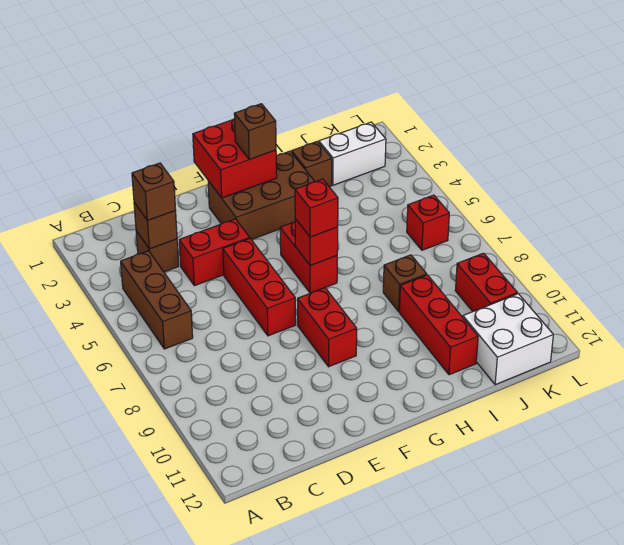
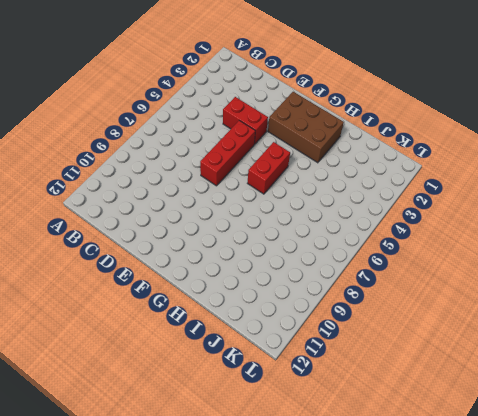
none -> brown brick B4:B6 level 1
none -> brown brick C3 level 1
none -> red brick F8:F9 level 1

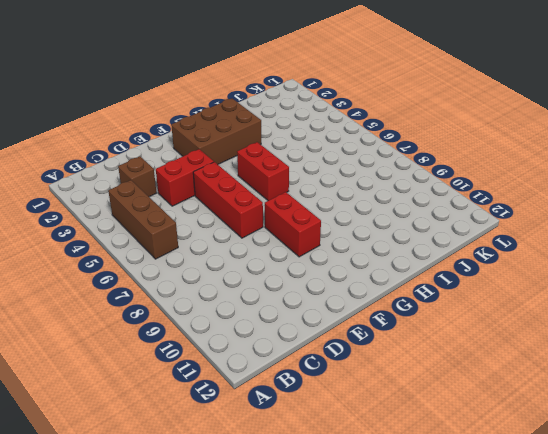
none -> brown brick I2 level 1
none -> brown brick I8 level 1
none -> red brick I9:I11 level 1

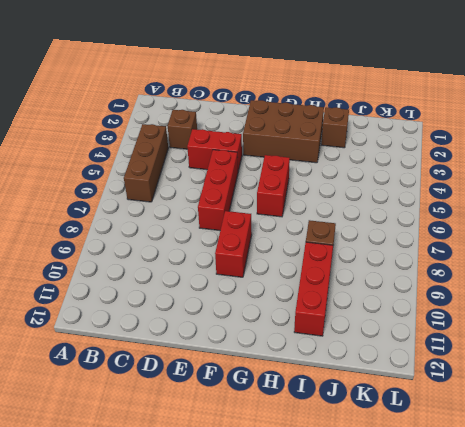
none -> white brick J2:K2 level 1
none -> white brick J11:K12 level 1
none -> red brick K6 level 1

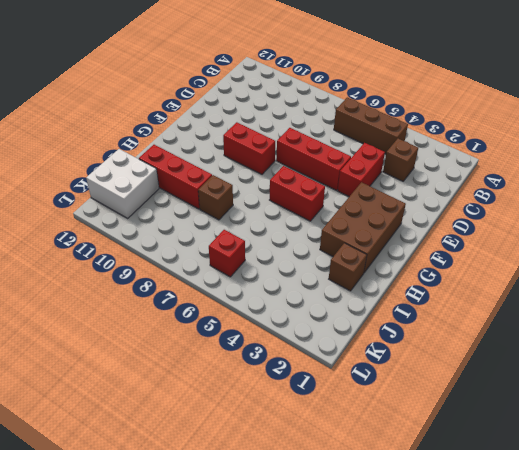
none -> white brick J2:K2 level 1
none -> red brick K9:K10 level 1
none -> brown brick C3 level 2

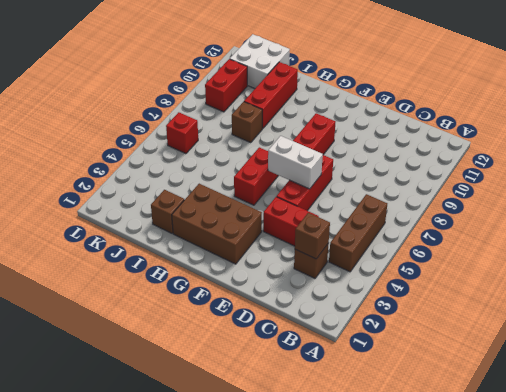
white brick E6:F6 level 2 -> white brick J2:K2 level 1
none -> red brick F1:G2 level 2
none -> red brick G6 level 2
none -> brown brick C3 level 3

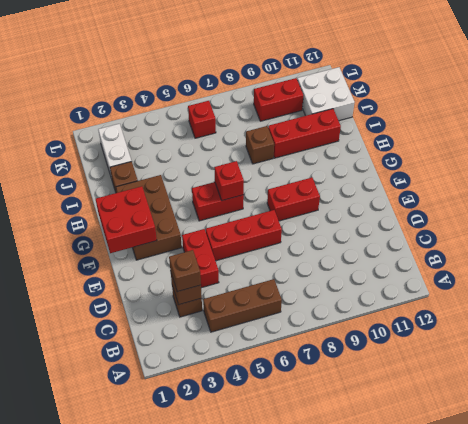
none -> brown brick G2 level 3
none -> red brick G6 level 3

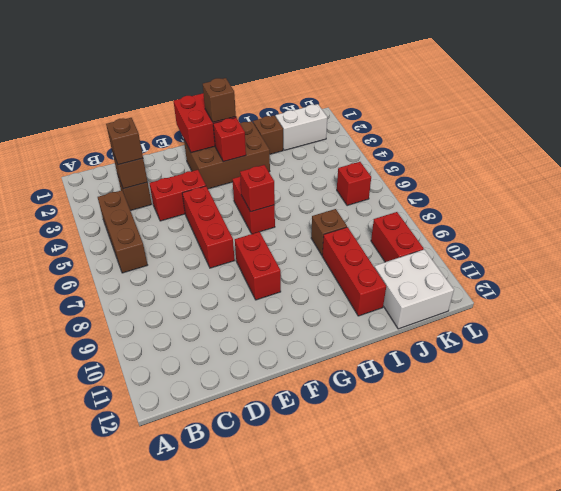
red brick G3 level 2 -> red brick G6 level 3

